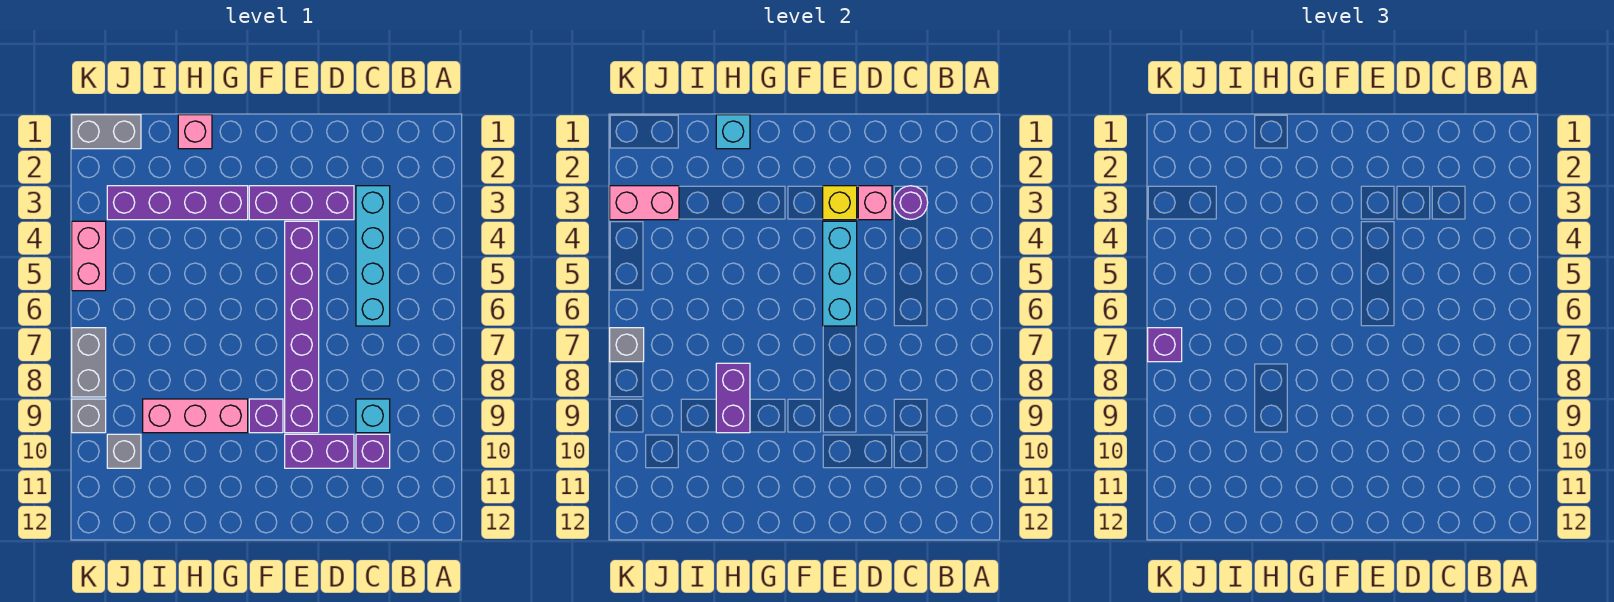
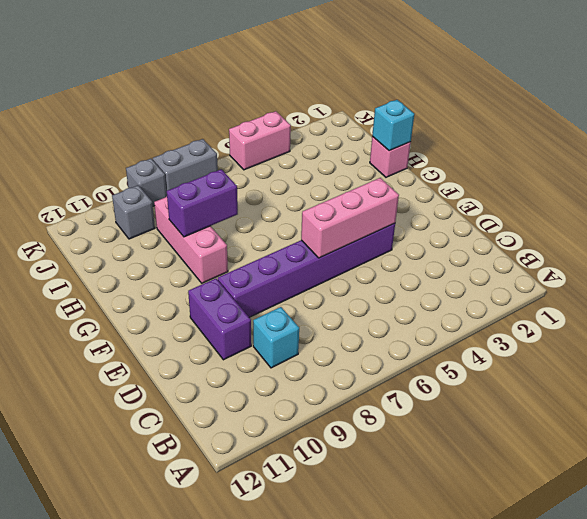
pink brick E4:E6 level 2 -> cyan brick E4:E6 level 2
none -> cyan brick C3:C6 level 1
none -> purple brick C10 level 1
none -> purple brick D3:F3 level 1

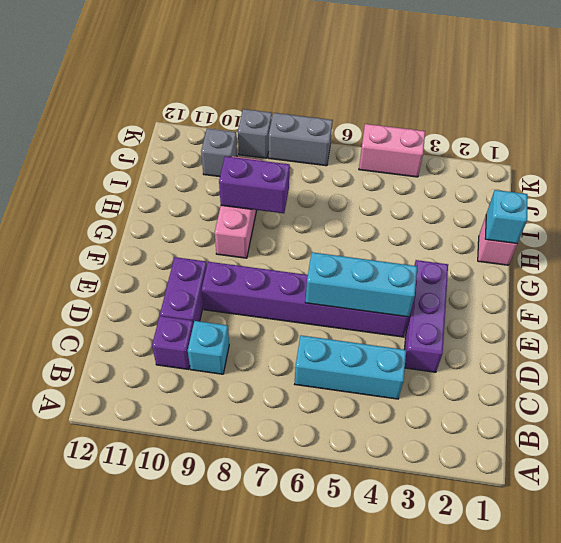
cyan brick C4:C6 level 1 -> cyan brick C3:C6 level 1
none -> purple brick F9 level 1
none -> purple brick G3:J3 level 1
none -> grey brick J1:K1 level 1

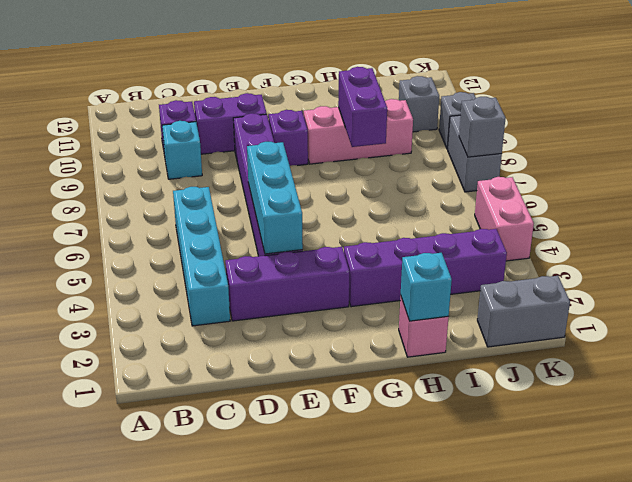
none -> purple round brick C3 level 2
none -> pink brick D3 level 2
none -> yellow brick E3 level 2

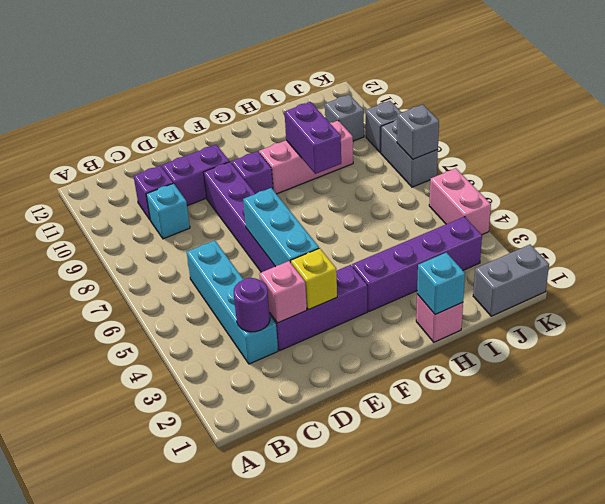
none -> pink brick J3:K3 level 2
none -> purple brick K7 level 3

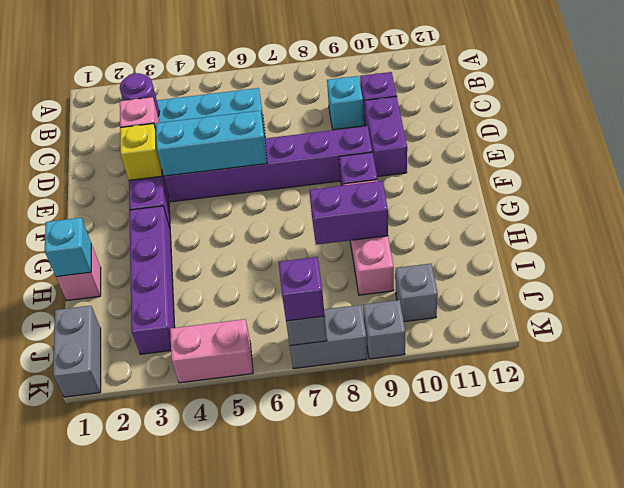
none -> pink brick J3:K3 level 2

